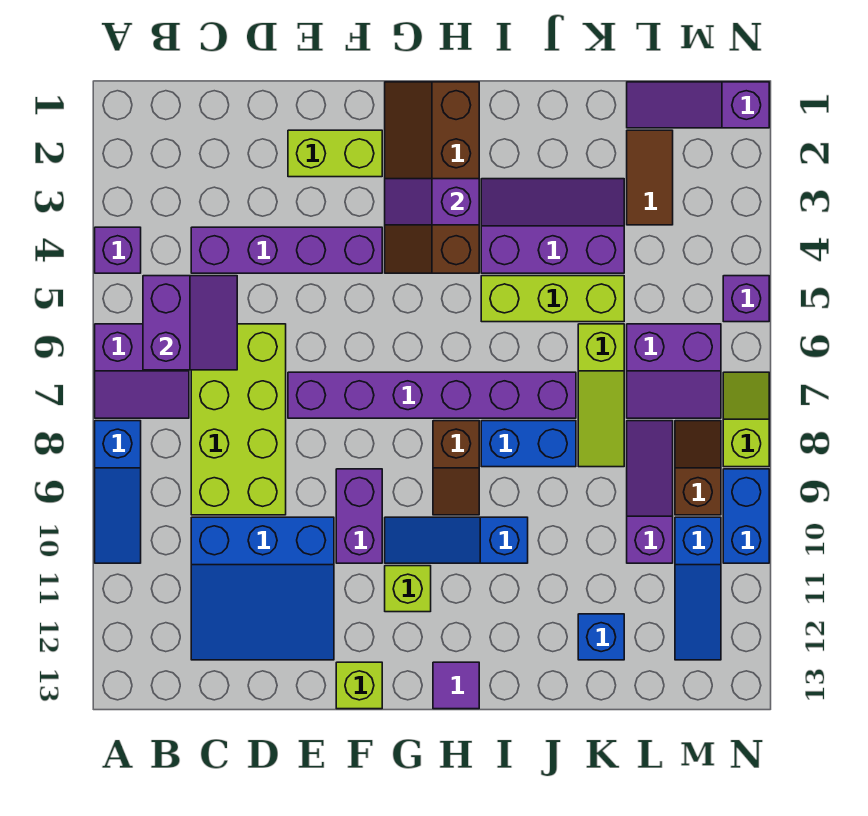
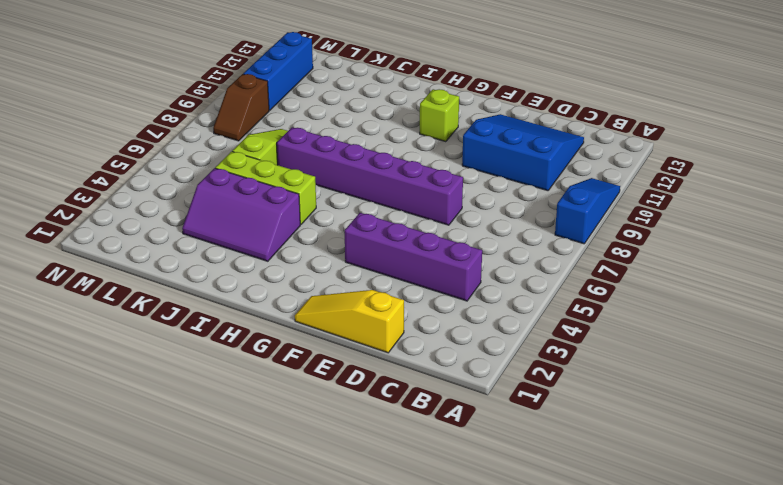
yellow slope D1:F1 level 1 top D -> none
blue brick M10:M12 level 1 -> blue slope M10:M12 level 1 top 10
none -> purple brick A4 level 1
none -> purple slope A6:B7 level 1 top 6
none -> lime brick C6:D9 level 1
none -> lime brick E2:F2 level 1

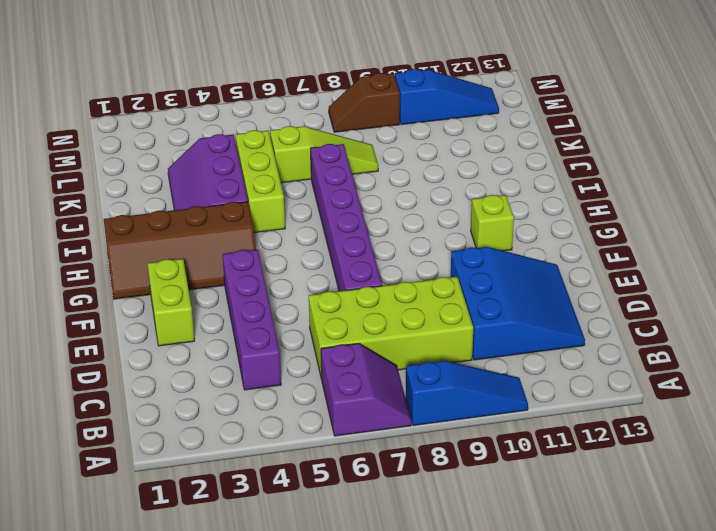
none -> purple brick A4 level 1
none -> purple brick F9:F10 level 1
none -> lime brick F13 level 1
none -> blue slope G10:I10 level 1 top I

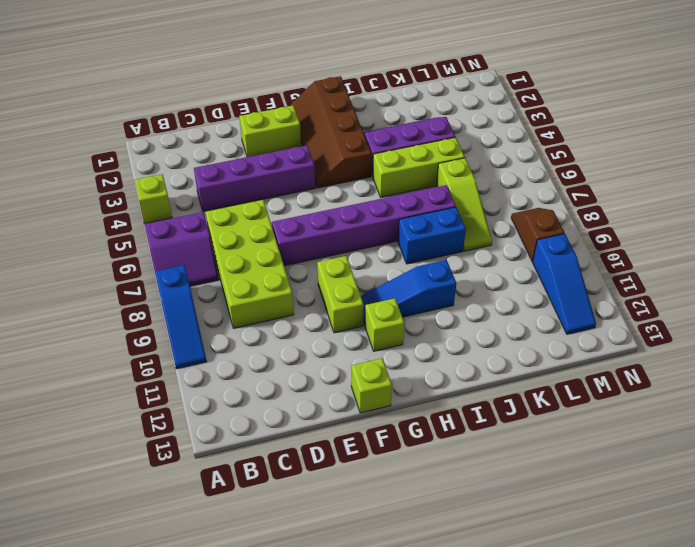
lime brick A4 level 1 -> purple brick A4 level 1
lime brick F9:F10 level 1 -> purple brick F9:F10 level 1
none -> blue slope C10:E12 level 1 top 10
none -> brown slope H8:H9 level 1 top 8
none -> purple tile H13 level 1
none -> blue brick K12 level 1

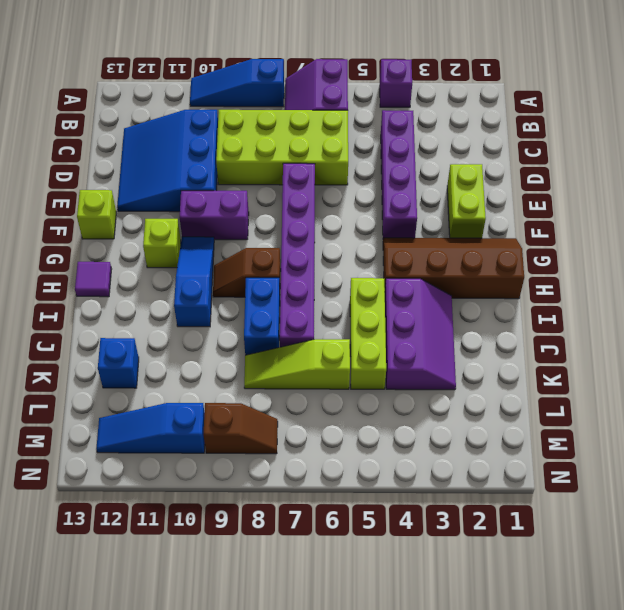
none -> purple slope L1:N1 level 1 top N
none -> brown tile L2:L3 level 1
none -> purple slope L6:M7 level 1 top 6
none -> purple slope L8:L10 level 1 top 10

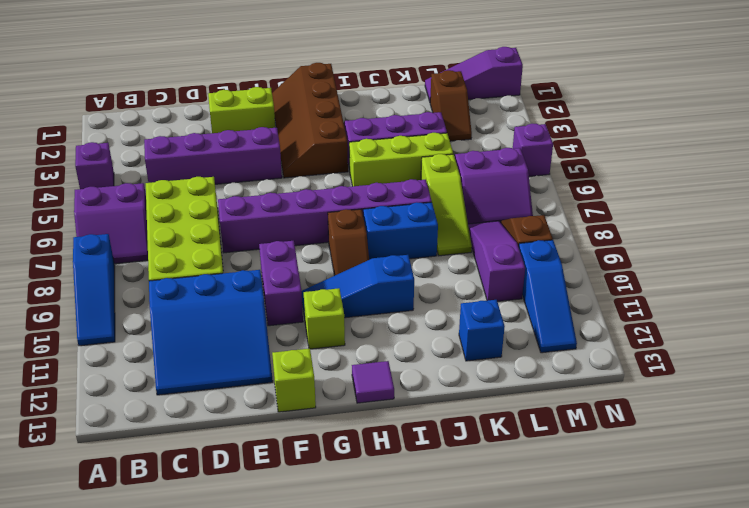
brown slope L2:L3 level 1 top 2 -> brown tile L2:L3 level 1
none -> lime slope N7:N8 level 1 top 8
none -> blue brick N9:N10 level 1
none -> purple slope B5:C6 level 2 top B
none -> purple slope G3:H3 level 2 top H

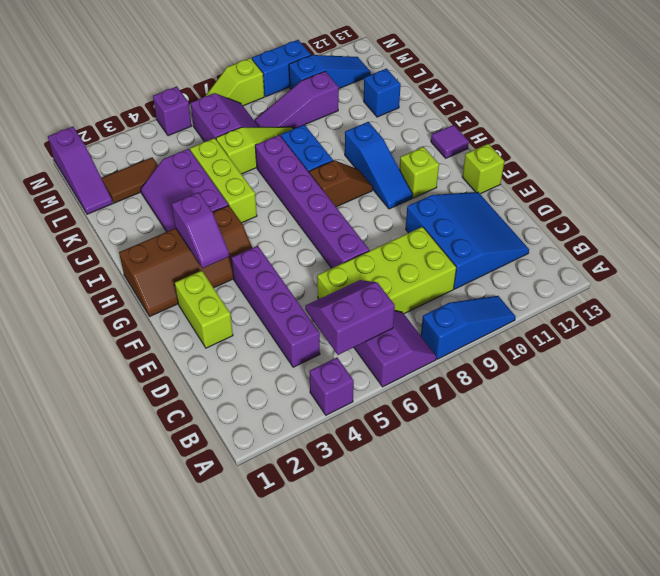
none -> purple brick F9:F10 level 1
none -> brown slope M8:M9 level 1 top 9

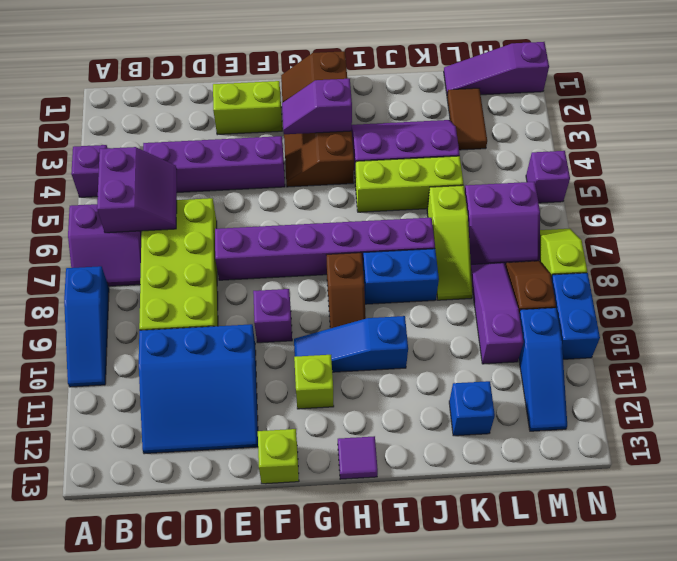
purple brick F9 level 1 -> purple brick F9:F10 level 1

